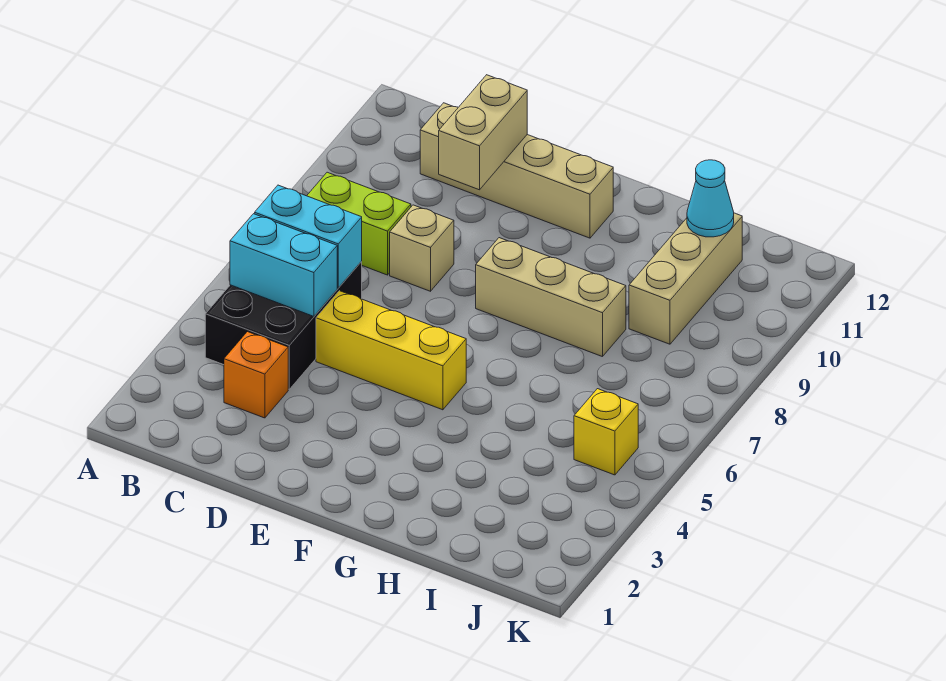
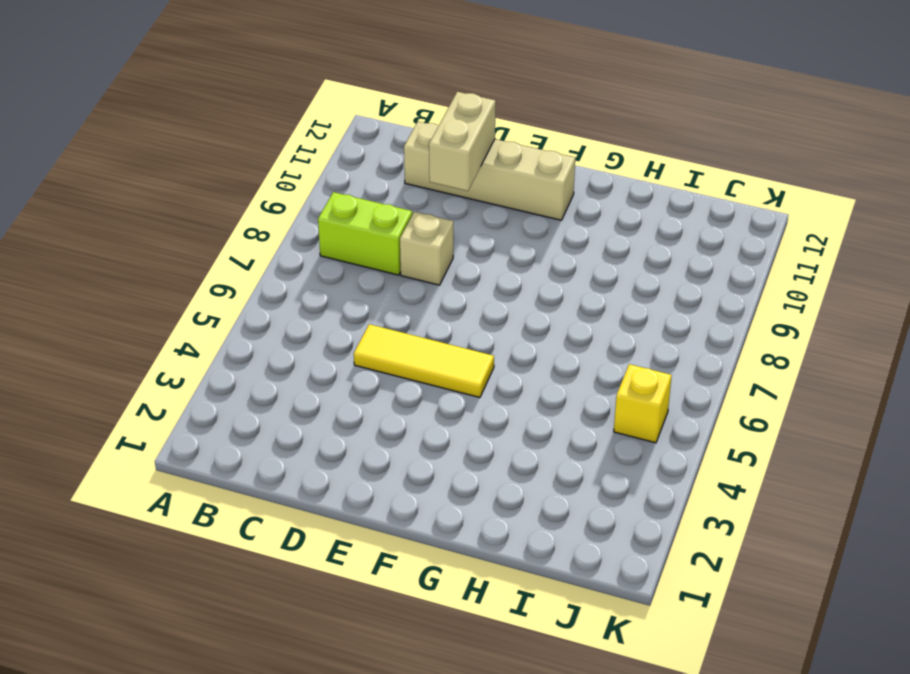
yellow tile D5:F5 level 1 -> yellow brick D5:F5 level 1
none -> black brick B4:C6 level 1
none -> orange brick C3 level 1
none -> tan brick F8:H8 level 1

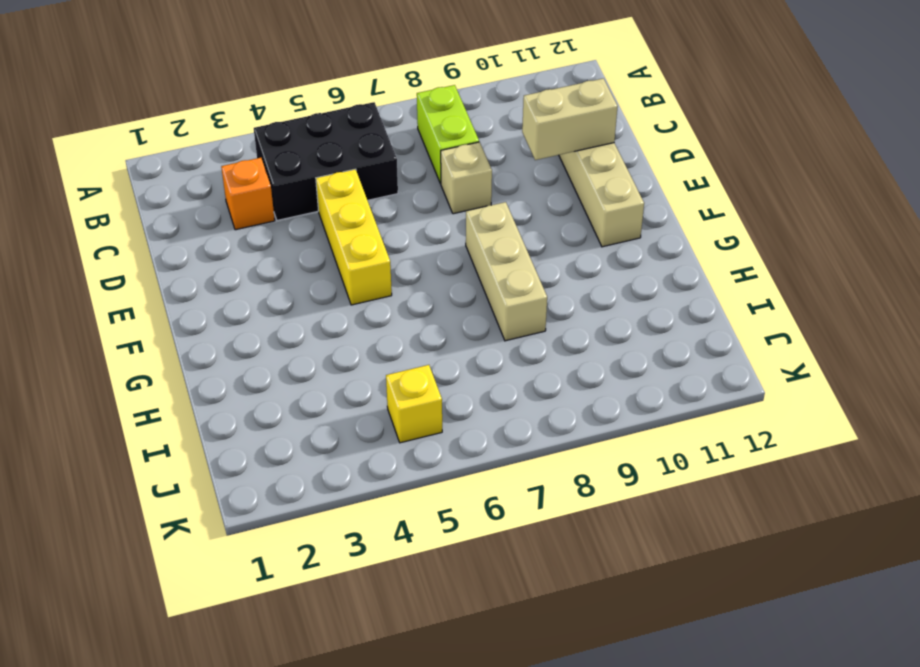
none -> tan brick I9:I11 level 1
none -> cyan brick B5:C5 level 2
none -> cyan brick B6:C6 level 2

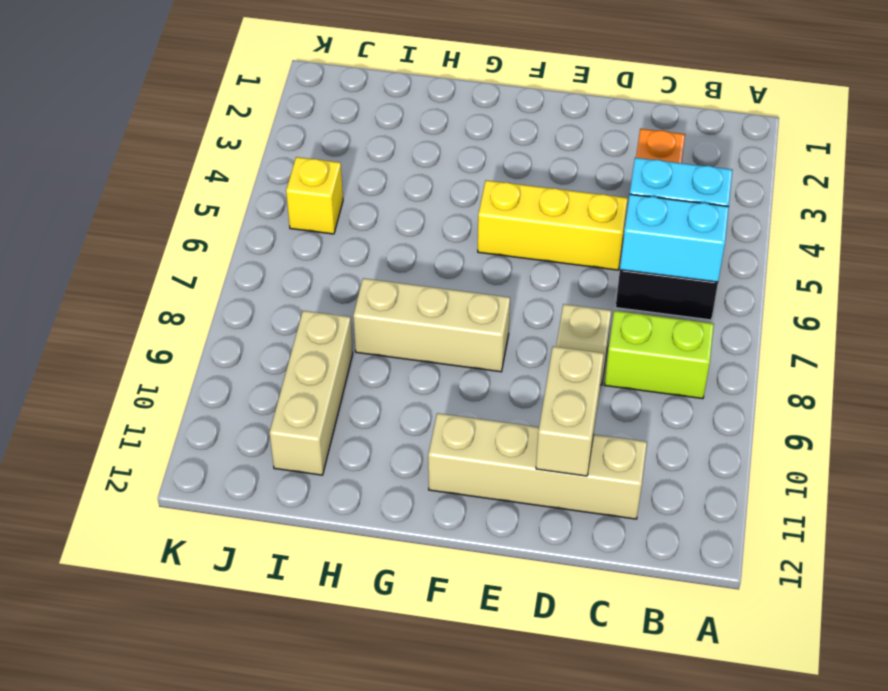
none -> cyan cone I11 level 2

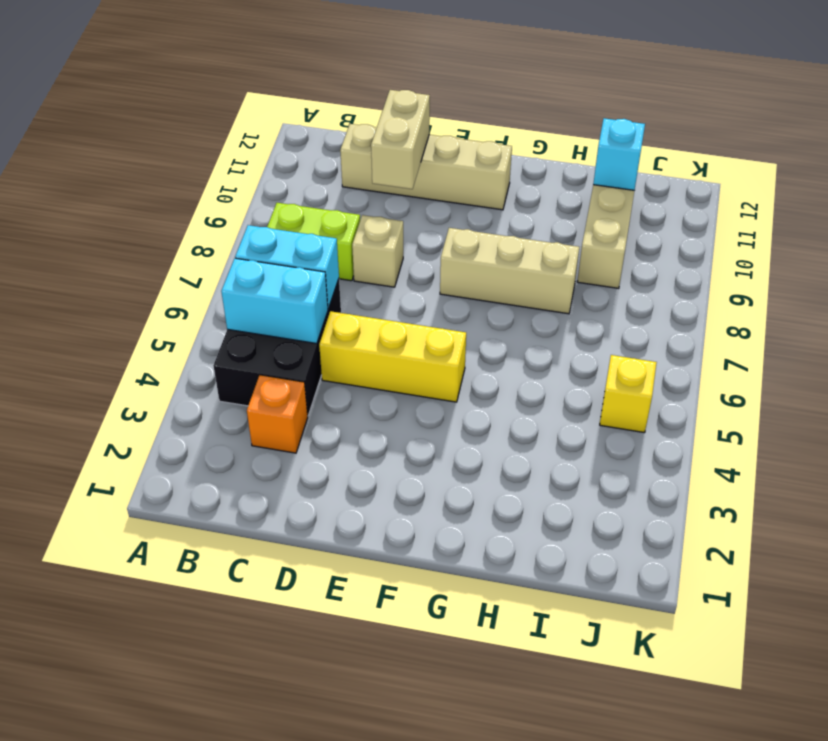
cyan brick I11 level 2 -> cyan cone I11 level 2

